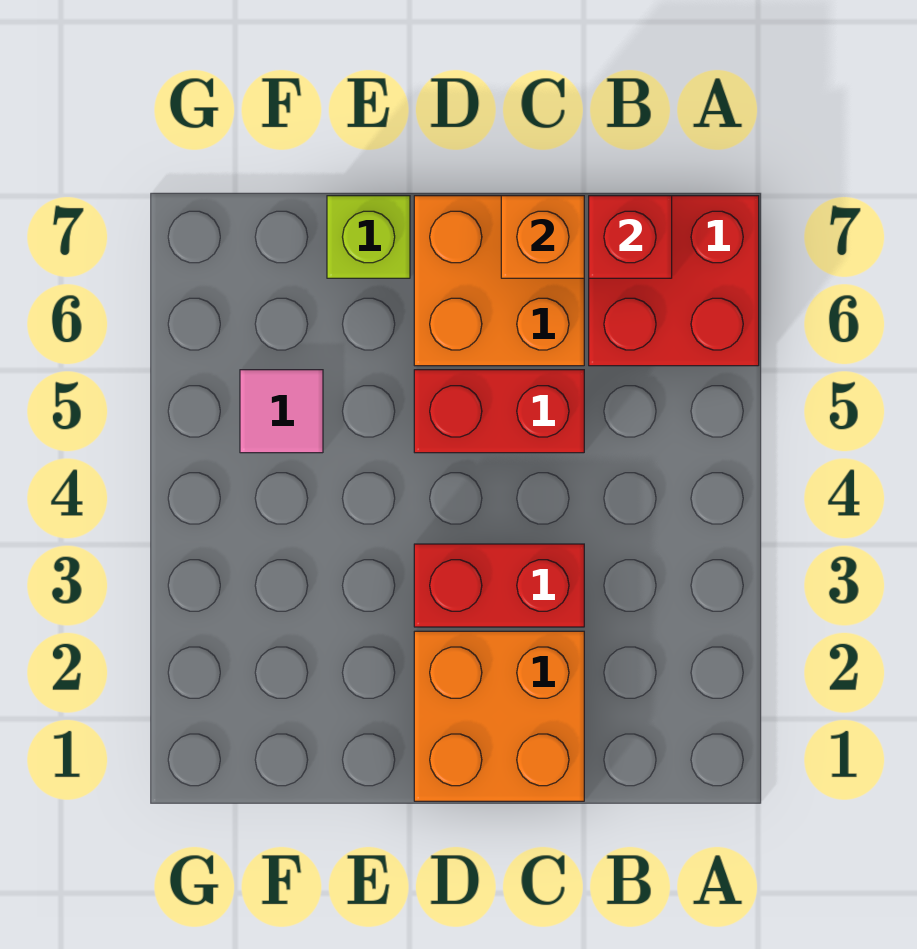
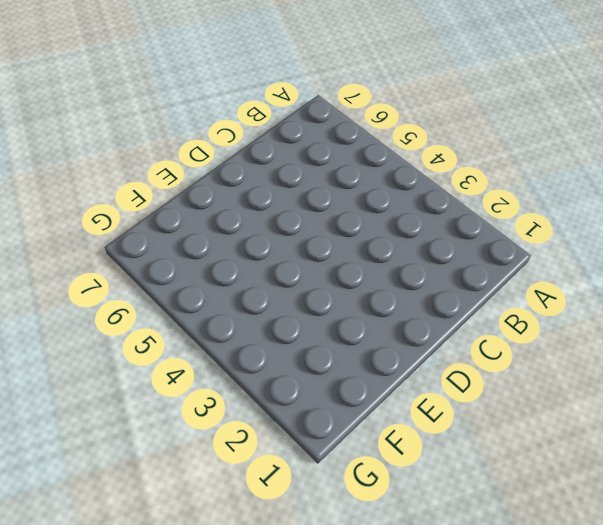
none -> red brick A6:B7 level 1
none -> orange brick C1:D2 level 1

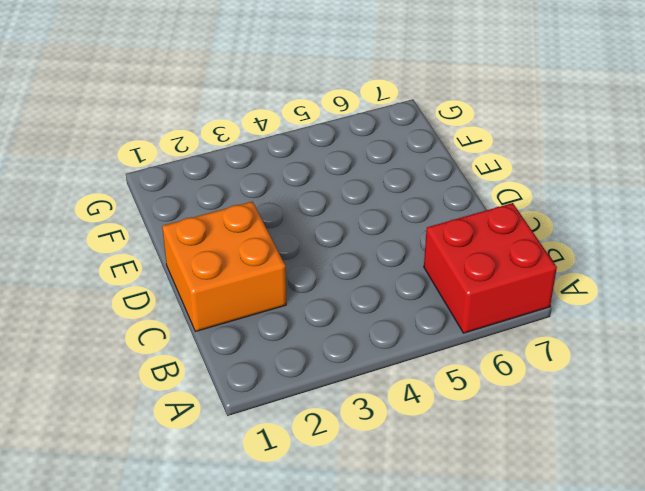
none -> red brick C3:D3 level 1
none -> red brick C5:D5 level 1

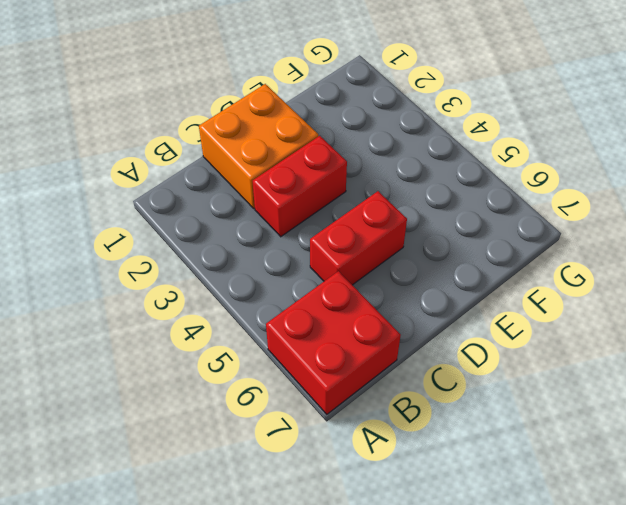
none -> orange brick C6:D7 level 1
none -> lime brick E7 level 1

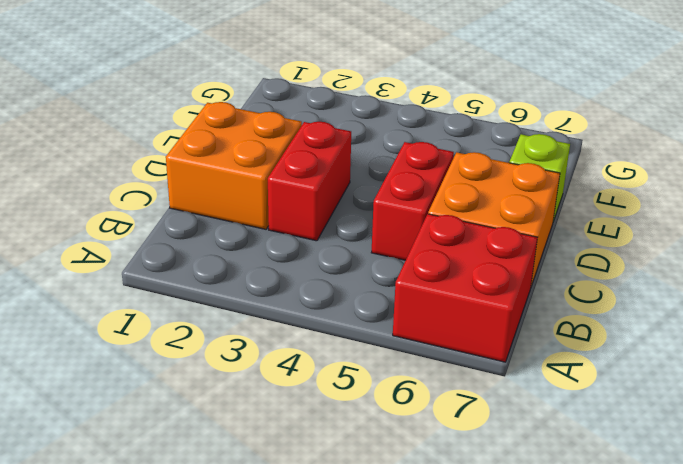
none -> pink tile F5 level 1
none -> red brick B7 level 2

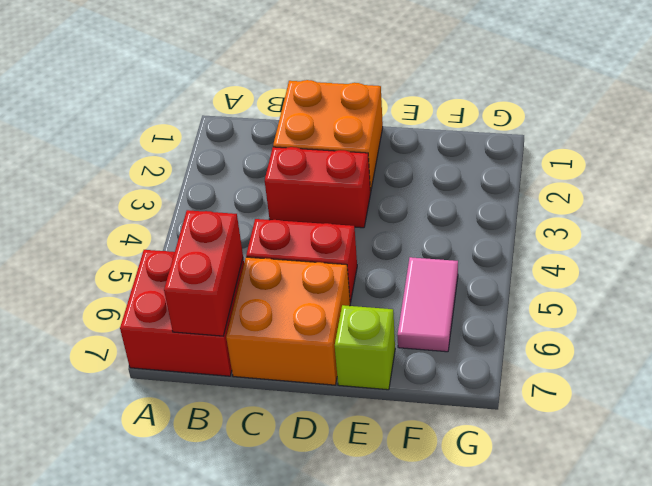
red brick B6:B7 level 2 -> red brick B7 level 2
pink tile F5:F6 level 1 -> pink tile F5 level 1
none -> orange brick C7 level 2

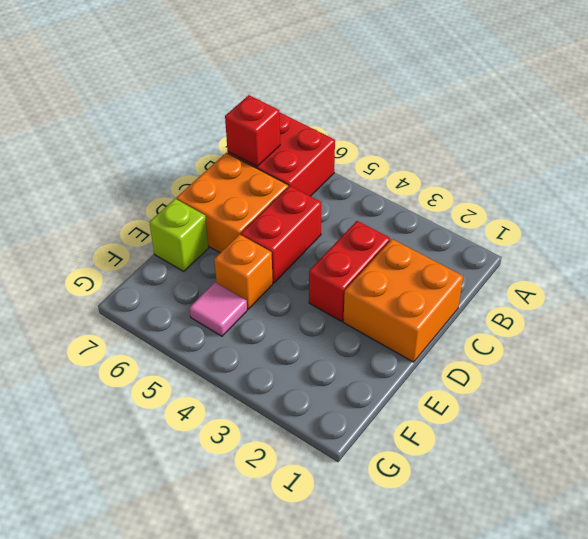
orange brick E5 level 1 -> orange brick C7 level 2

